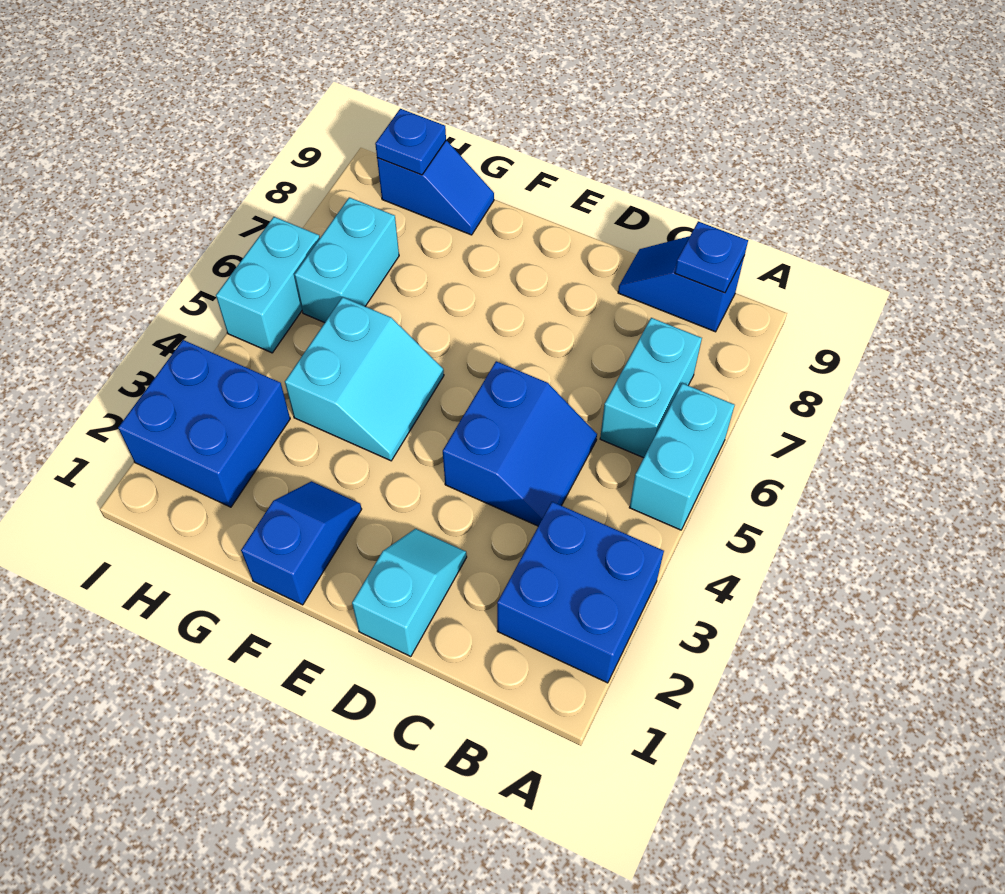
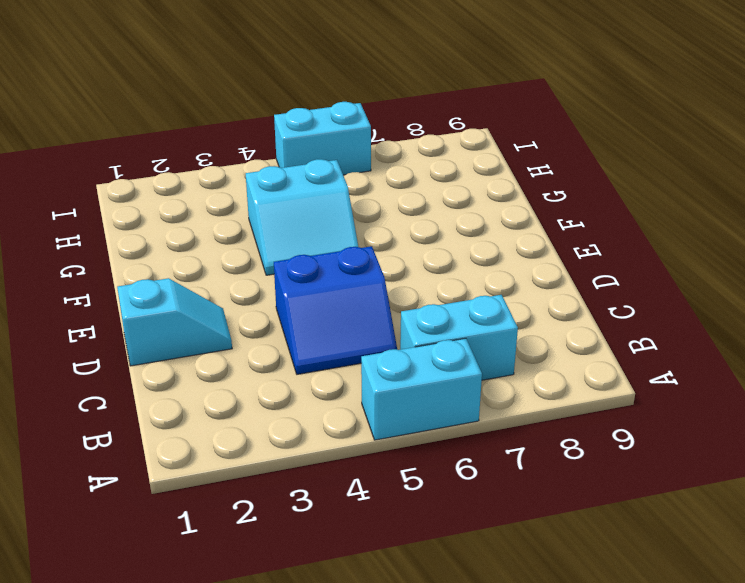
none -> blue brick A2:B3 level 1
none -> blue slope B9:C9 level 1 top B
none -> blue slope F1:F2 level 1 top 1

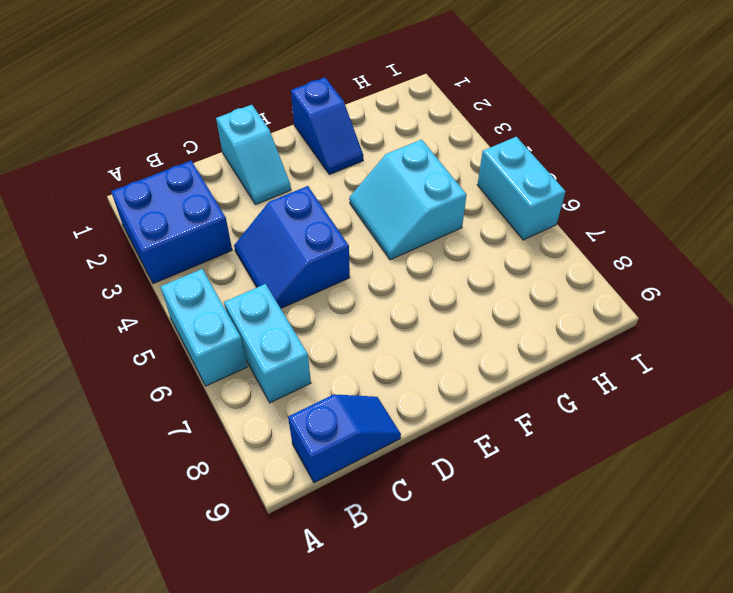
none -> blue slope G9:H9 level 1 top H
none -> blue brick H2:I3 level 1
none -> cyan brick H6:H7 level 1

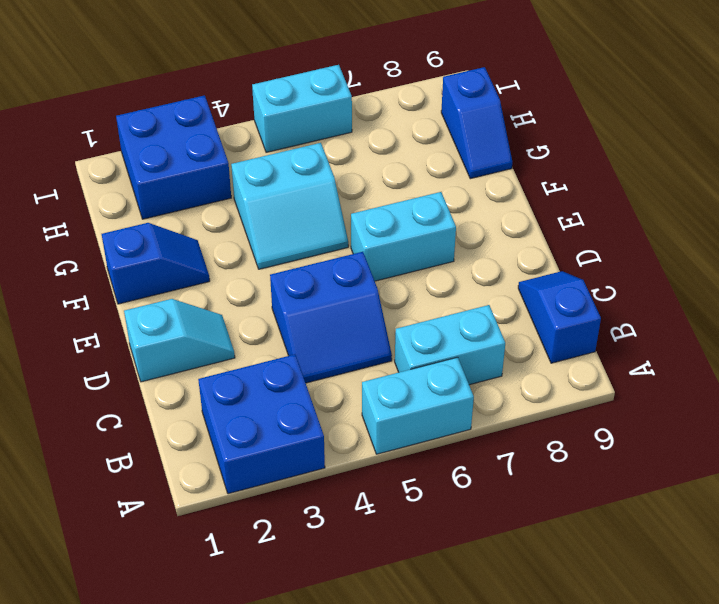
cyan brick E6:E7 level 1 -> cyan brick H6:H7 level 1
none -> blue plate B9 level 2
none -> blue plate H9 level 2

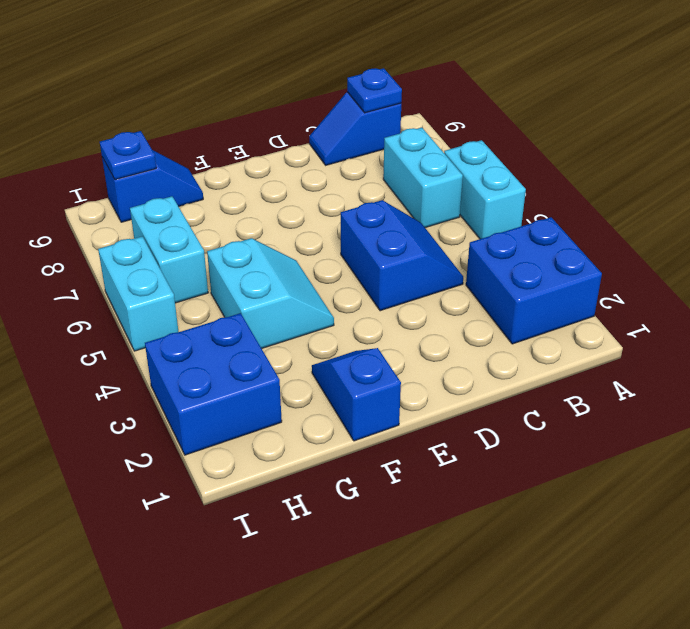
none -> cyan slope D1:D2 level 1 top 1

